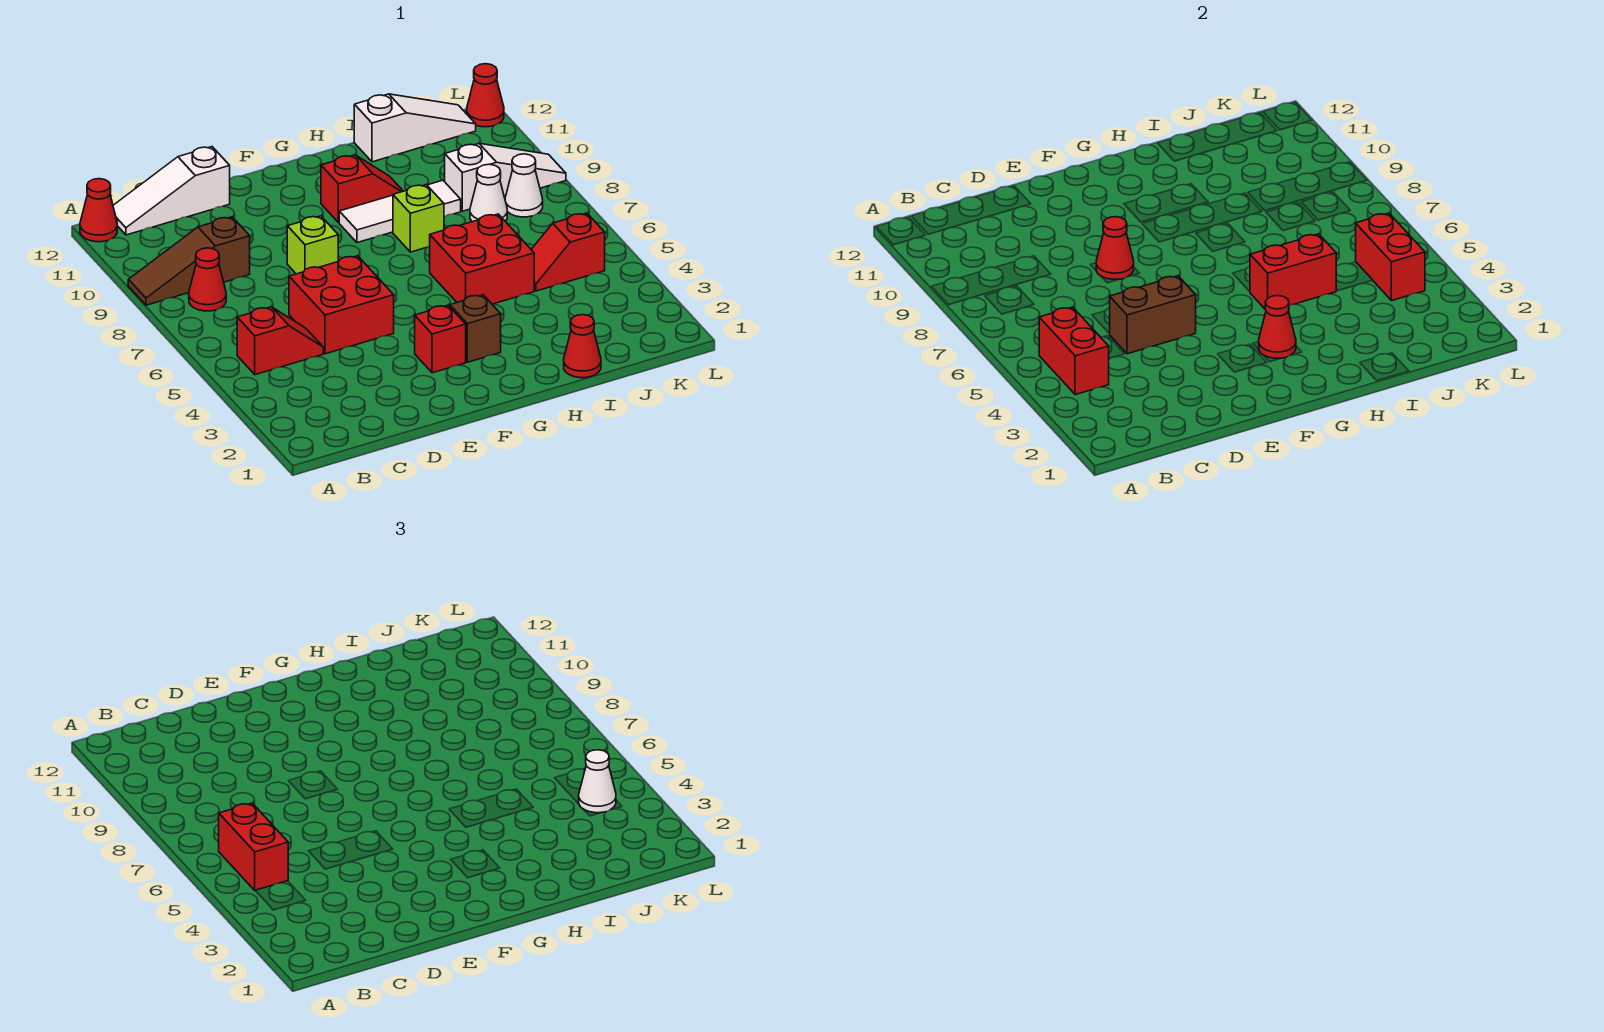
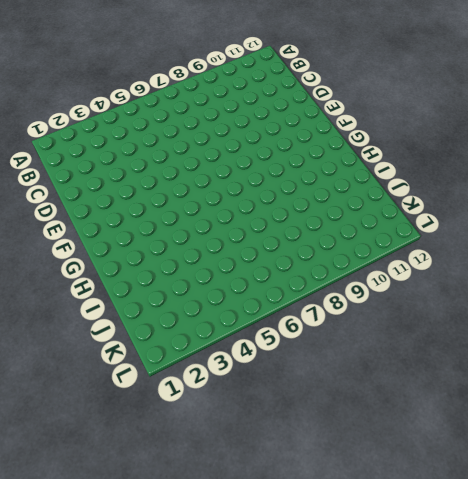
none -> brown slope A9:C9 level 1 top C
none -> red cone A12 level 1
none -> red slope B5:C5 level 1 top B

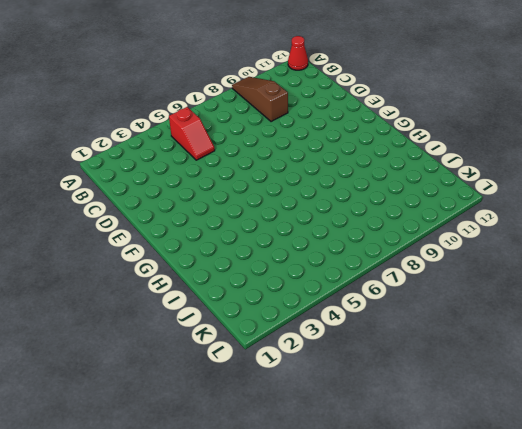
none -> red cone B8 level 1
none -> white slope B12:D12 level 1 top D
none -> red brick D5:E6 level 1

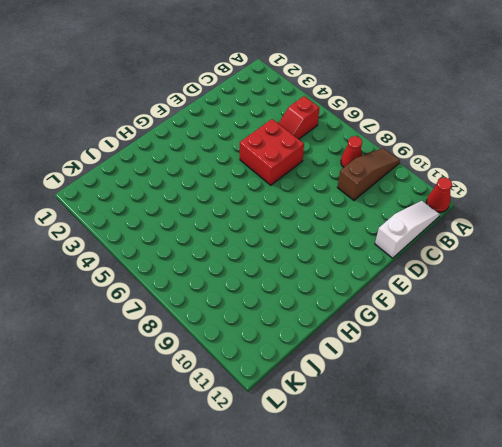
none -> lime brick E8 level 1
none -> red brick F3 level 1
none -> brown brick G3 level 1

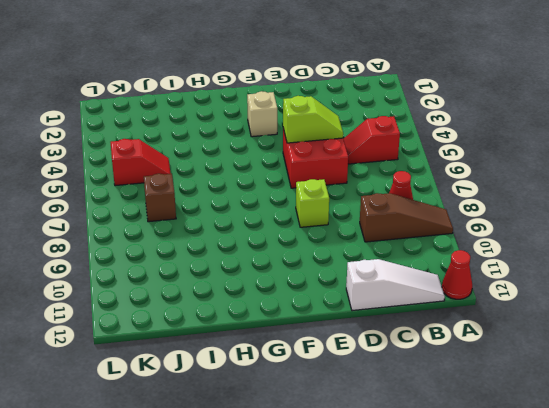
lime slope D5:E5 level 2 top E -> brown brick D5:E5 level 2
tan brick F3 level 1 -> red brick F3 level 1
brown brick J7 level 1 -> brown brick G3 level 1
none -> white tile G9:I9 level 1
none -> red slope G10:H10 level 1 top G
none -> red brick H5:I6 level 1

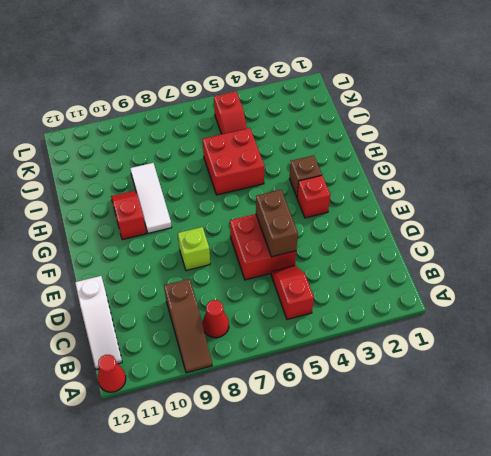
none -> lime brick H8 level 1
none -> red cone I1 level 1
none -> white slope I12:K12 level 1 top I

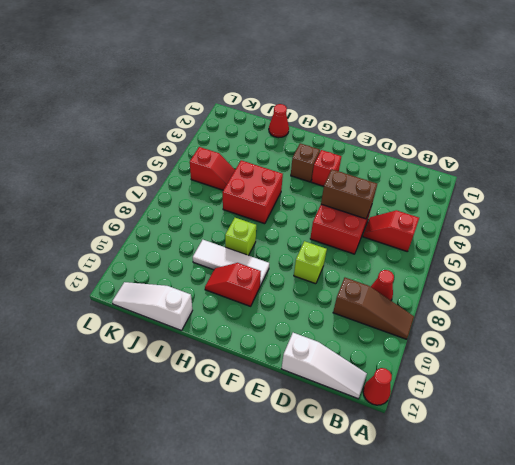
none -> white cone J8 level 1
none -> white slope J9:L9 level 1 top J
none -> white cone K8 level 1

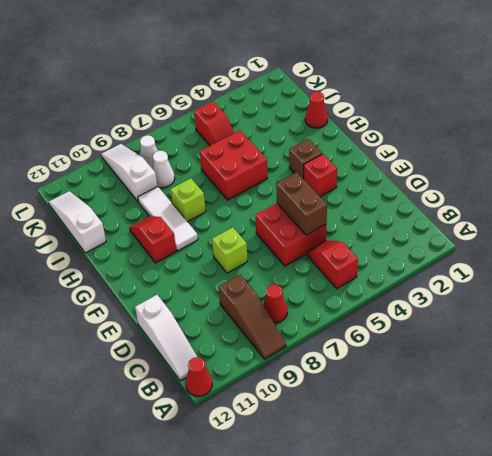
none -> red cone L12 level 1
none -> red brick B4:B5 level 2
none -> red cone E8 level 2

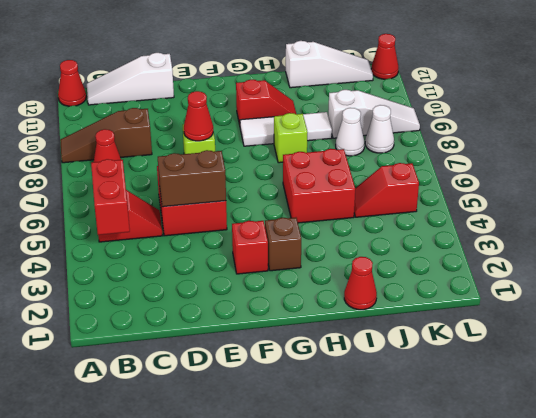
none -> red cone G3 level 2
none -> red brick H5:I5 level 2
none -> red brick K4:K5 level 2

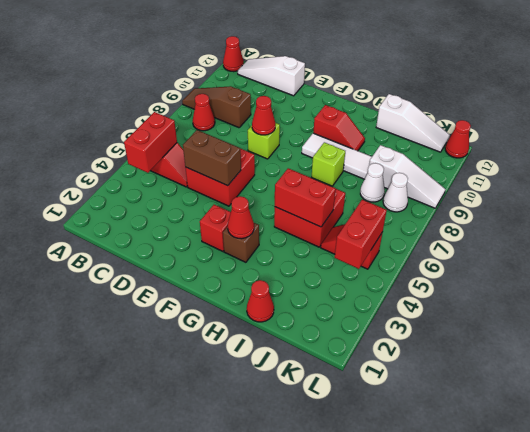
none -> red brick B5:B6 level 3
none -> white cone K4 level 3

